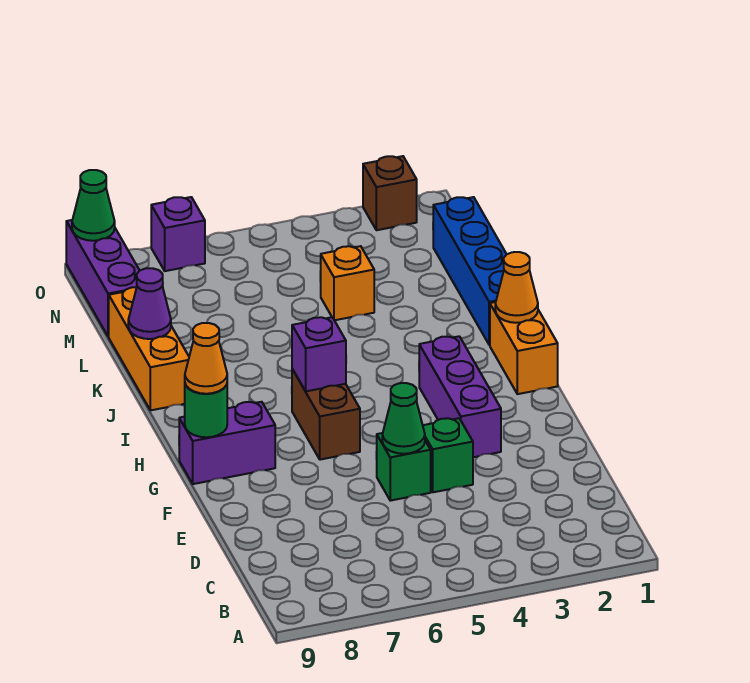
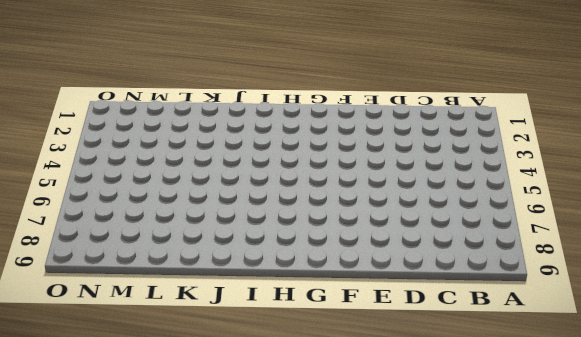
none -> green brick E4 level 1
none -> green brick E5 level 1
none -> purple brick F3:H3 level 1

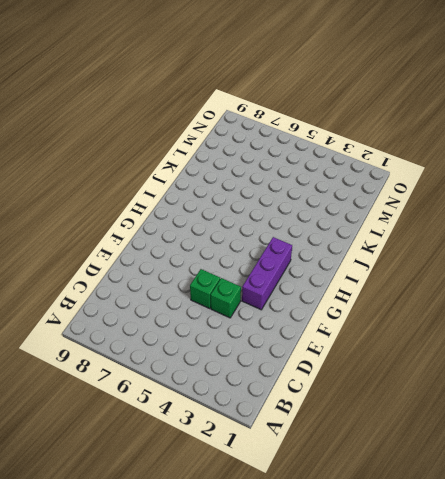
none -> brown brick G6:H6 level 1
none -> purple brick G8:G9 level 1
none -> orange brick H1:I1 level 1

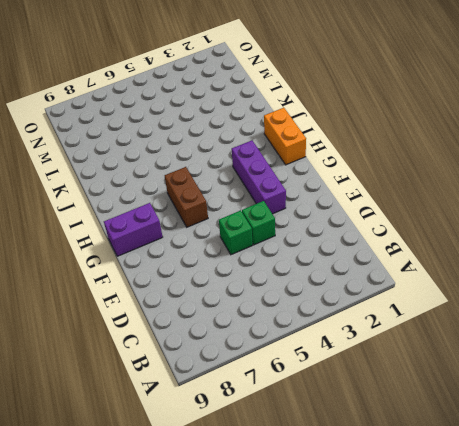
none -> blue brick J1:M1 level 1
none -> orange brick J9:L9 level 1
none -> orange brick L4 level 1

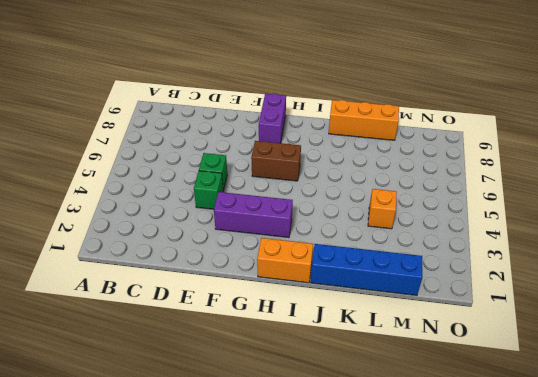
none -> purple brick M9:O9 level 1
none -> brown brick O2 level 1
none -> purple brick O7 level 1

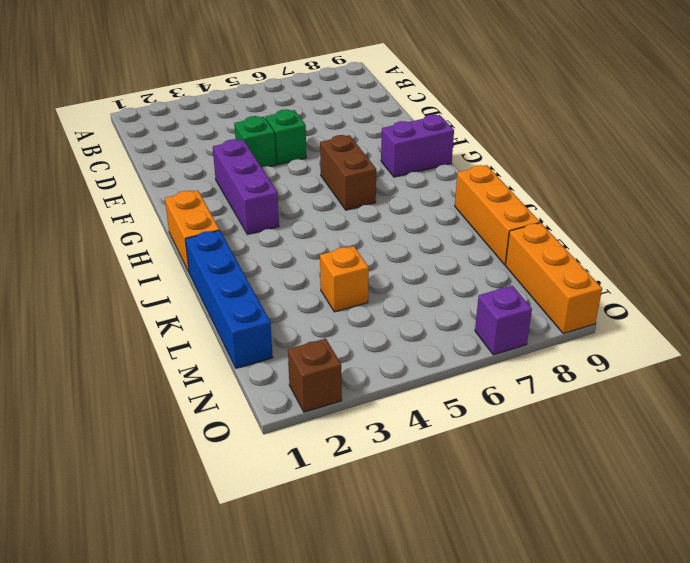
orange brick M9:O9 level 1 -> purple brick M9:O9 level 1
none -> green cone E5 level 2
none -> green round brick G9 level 2
none -> purple brick H6 level 2

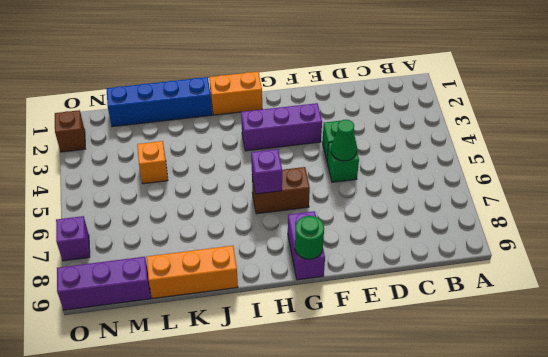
none -> orange cone I1 level 2
none -> purple cone K9 level 2
none -> green cone O9 level 2

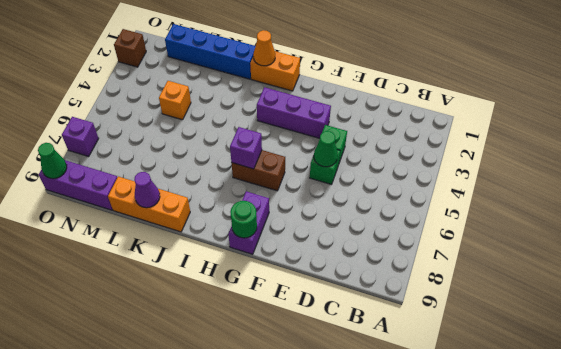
none -> orange cone G9 level 3

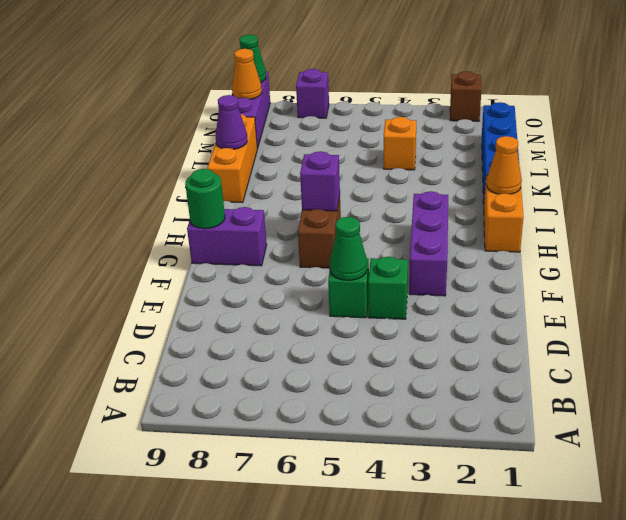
orange cone N9 level 2 -> orange cone G9 level 3

